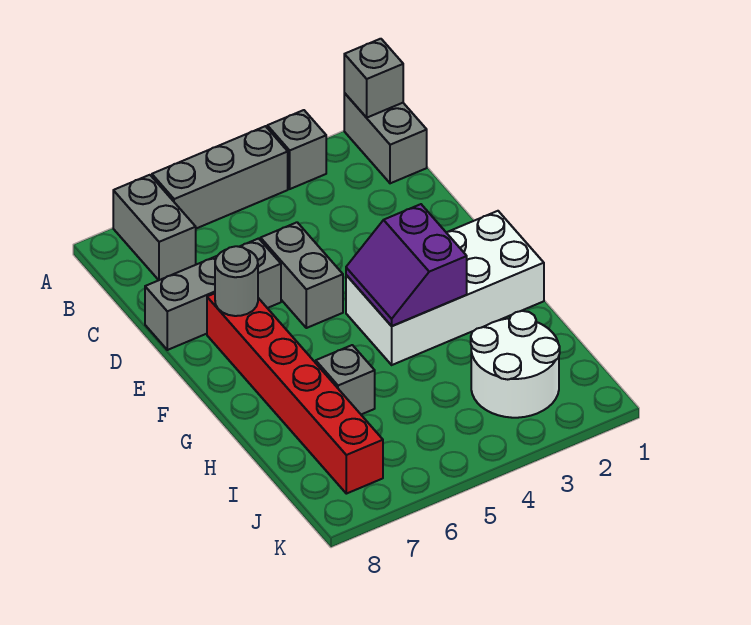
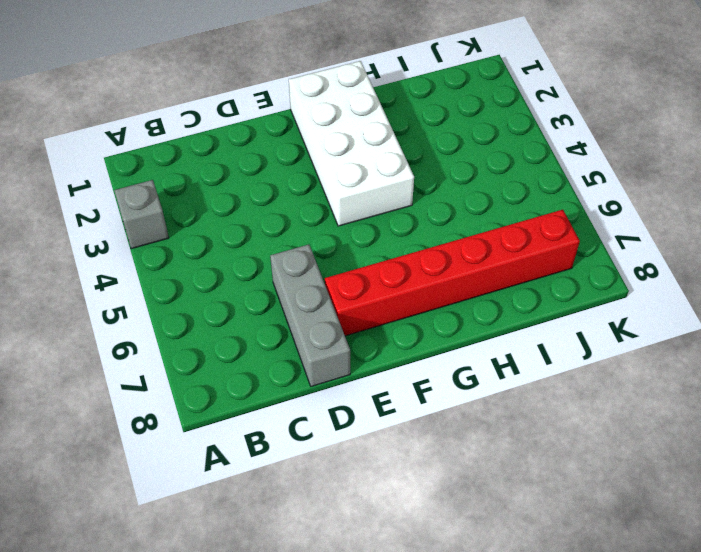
none -> grey brick A1:B1 level 1
none -> grey brick A4:A6 level 1
none -> grey brick A7:B7 level 1

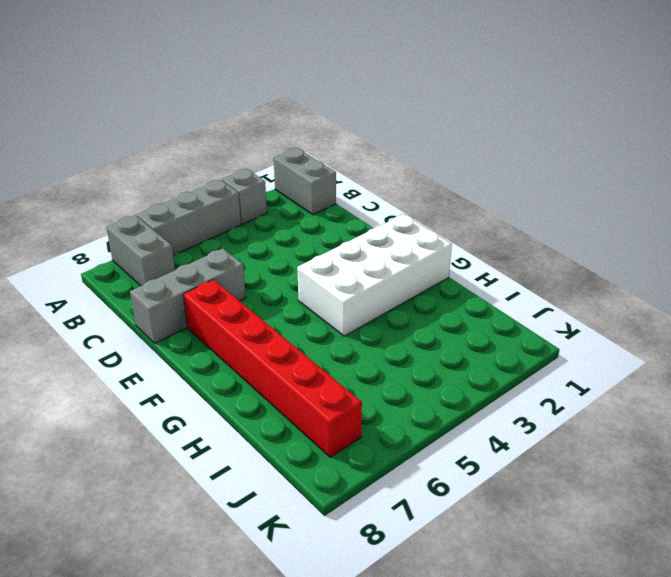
none -> grey brick D5:E5 level 1
none -> grey brick H6 level 1
none -> white round brick I2:J3 level 1

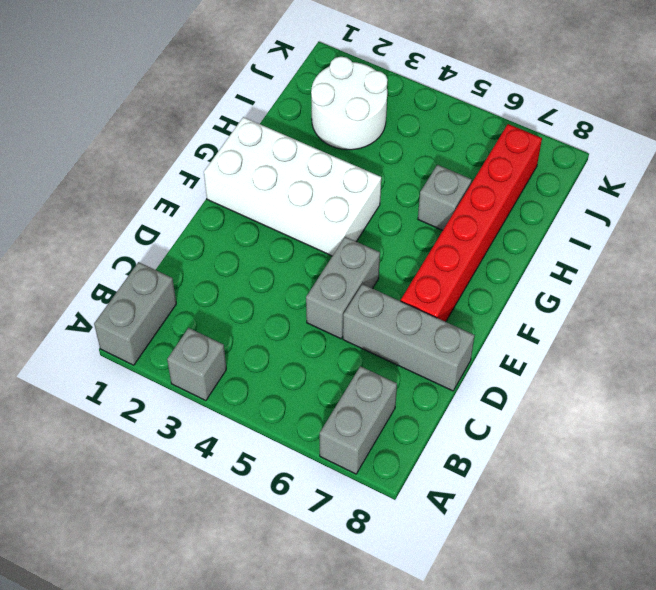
none -> grey brick A4:A6 level 1
none -> grey brick A1 level 2
none -> grey round brick E7 level 2

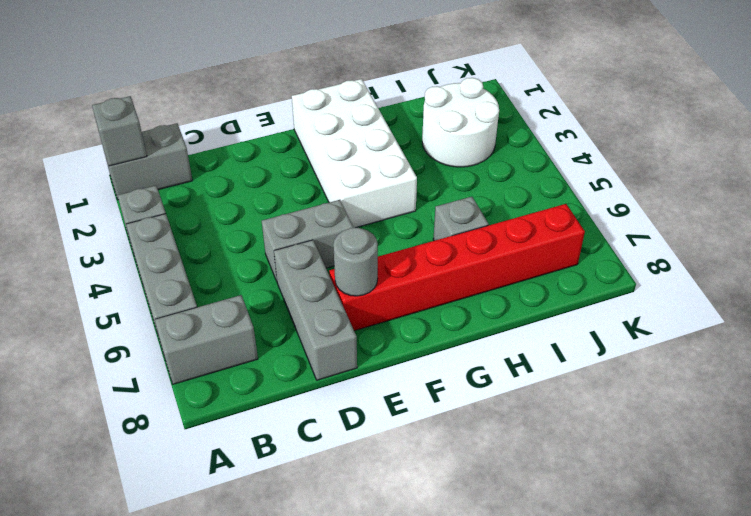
none -> purple slope F3:G4 level 2 top 3

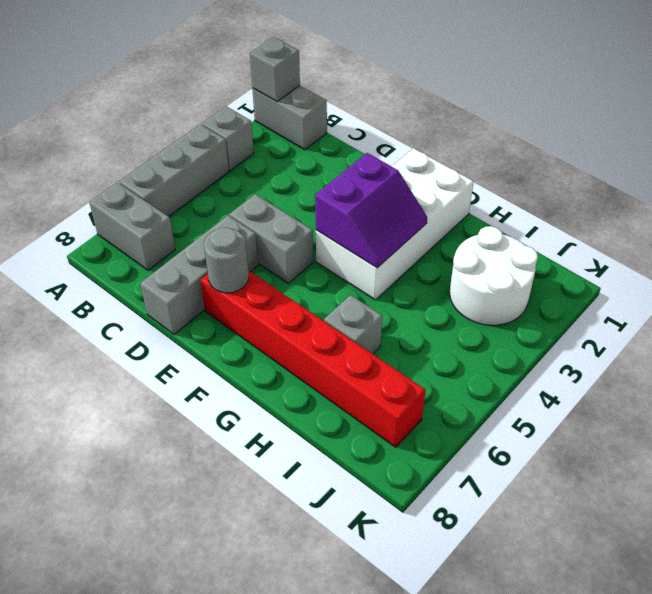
purple slope F3:G4 level 2 top F -> purple slope F3:G4 level 2 top 3

